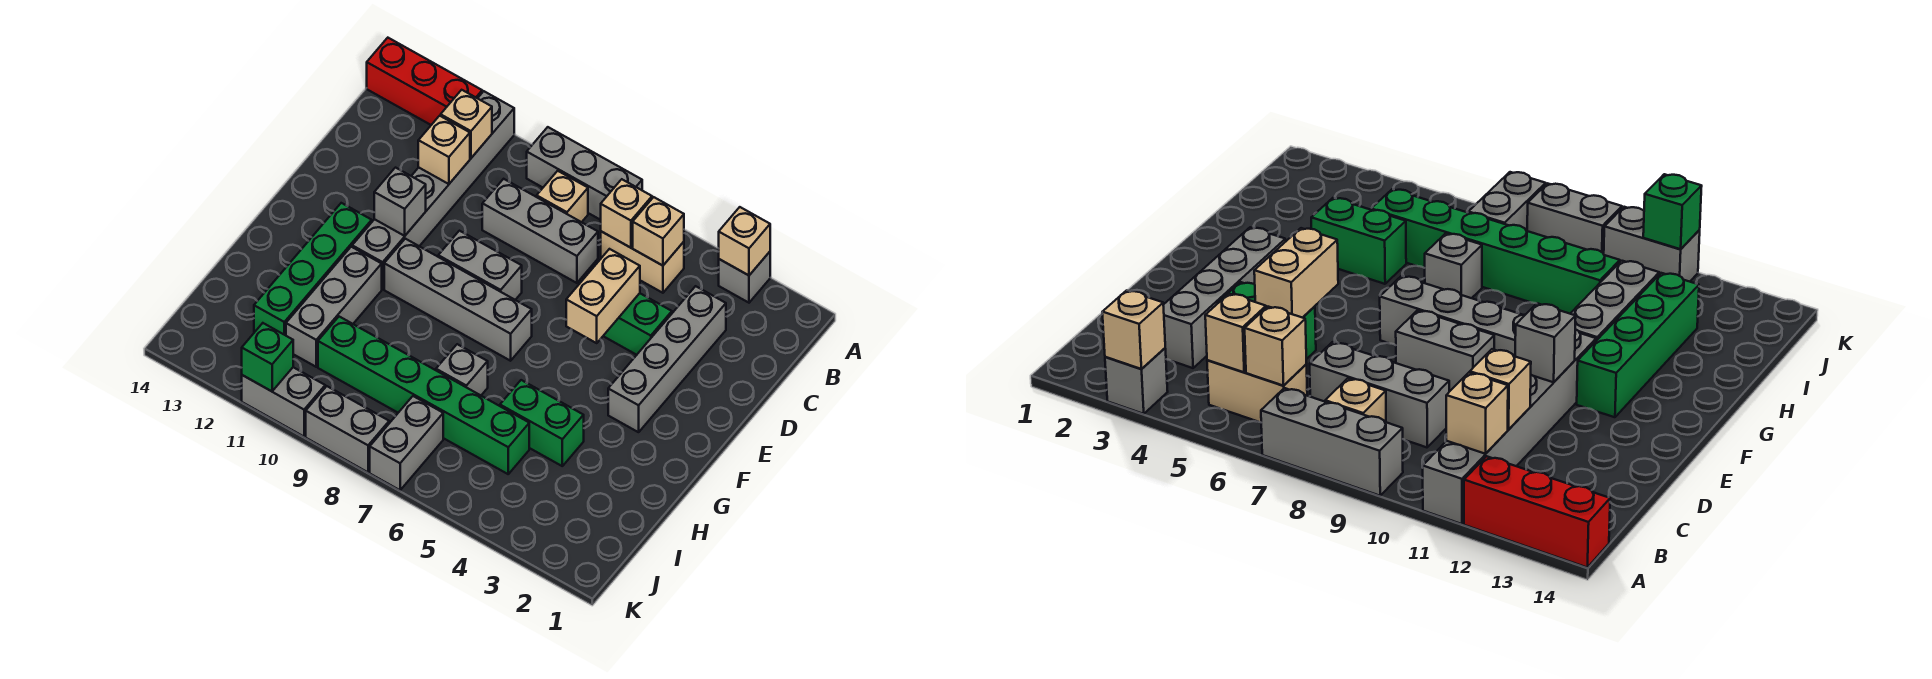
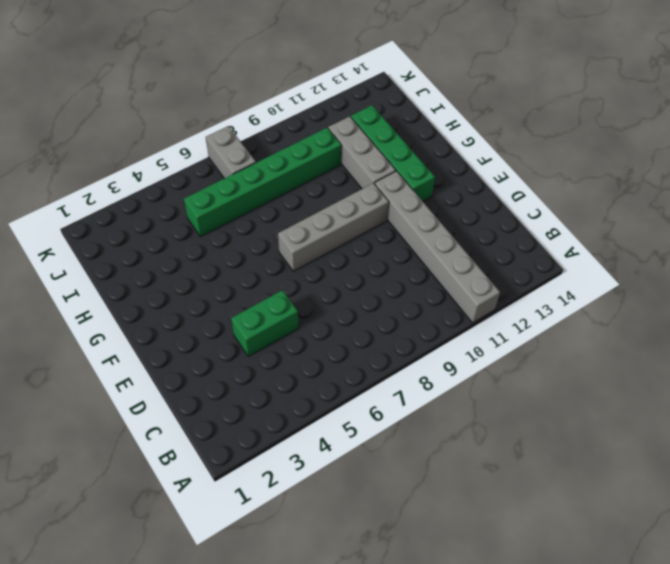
none -> grey brick A3 level 1
none -> grey brick A7:A9 level 1
none -> red brick A12:A14 level 1

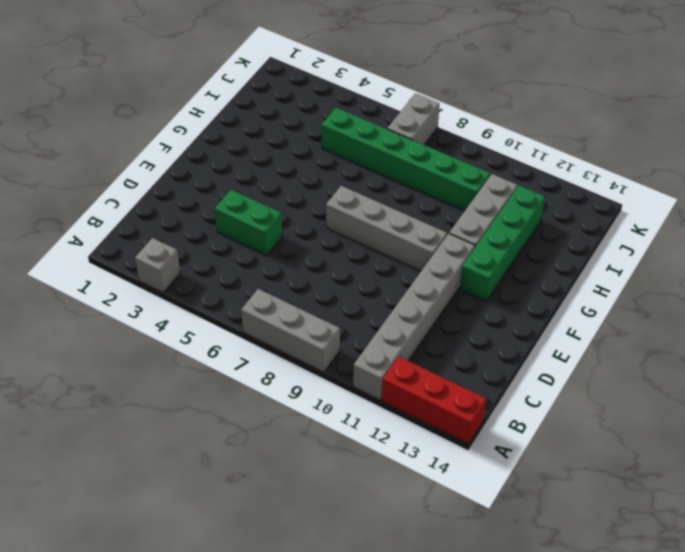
none -> tan brick B5:B6 level 1
none -> tan brick B8 level 1
none -> grey brick C3:F3 level 1

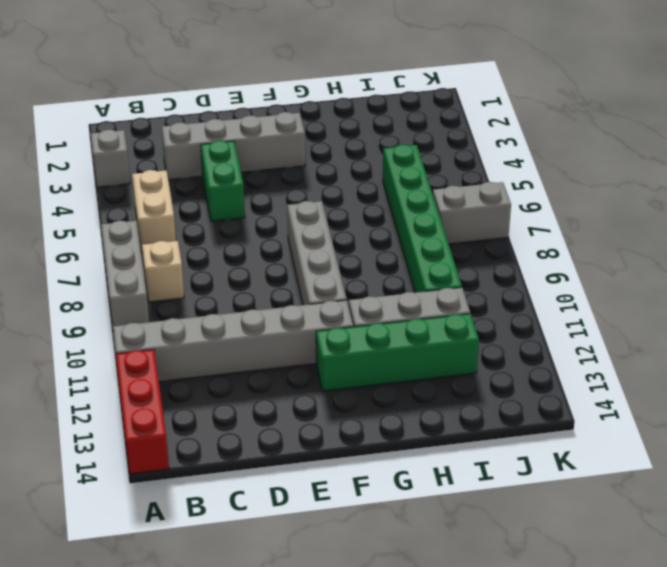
none -> grey brick C7:C9 level 1
none -> grey brick E8:E9 level 1
none -> green brick H4:H5 level 1

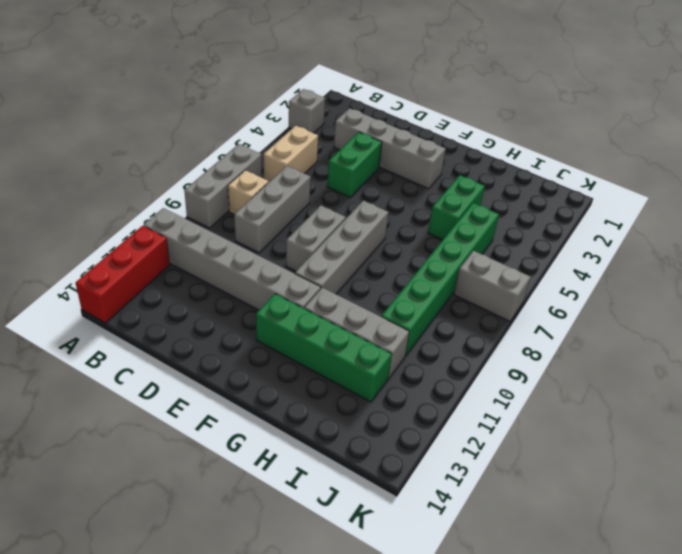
none -> grey brick H7 level 1
none -> grey brick K8:K9 level 1
none -> grey brick K10:K11 level 1

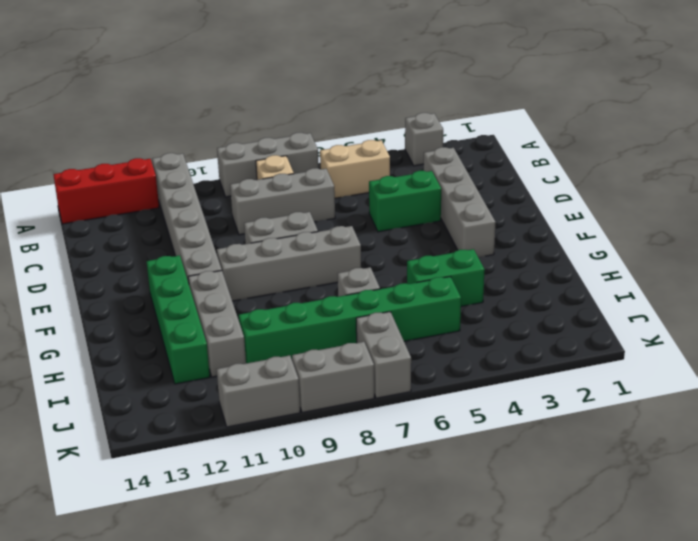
none -> tan brick A3 level 2
none -> tan brick B5 level 2
none -> tan brick B6 level 2

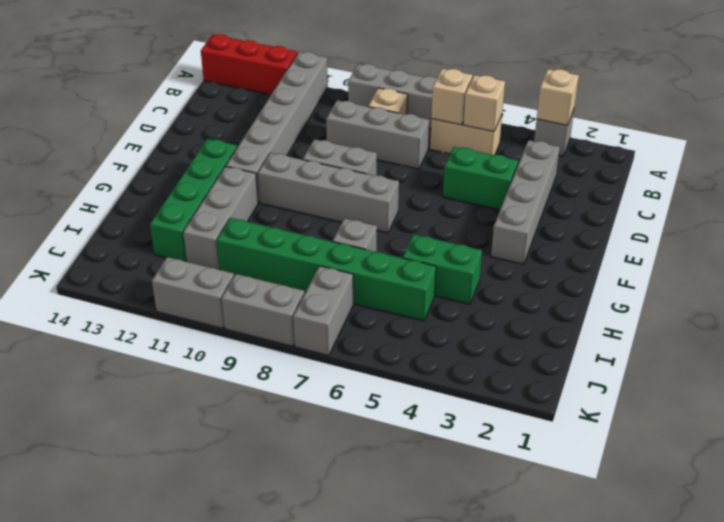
none -> tan brick B11 level 2
none -> tan brick C11 level 2
none -> tan brick D5:E5 level 2

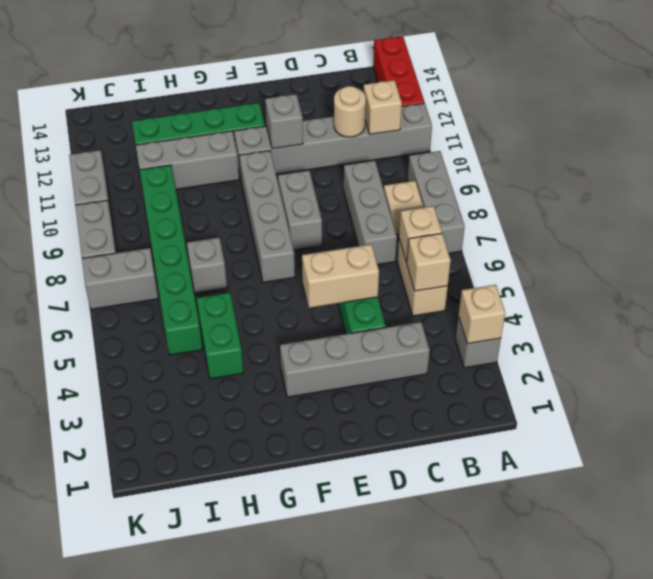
tan round brick C11 level 2 -> tan brick C11 level 2
none -> green brick K11 level 2

